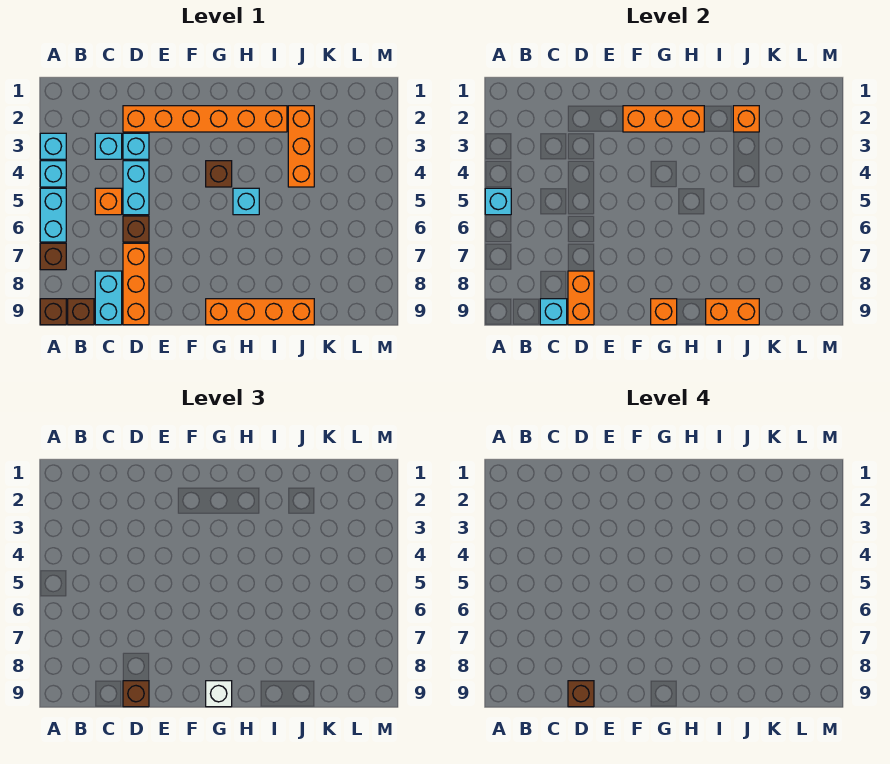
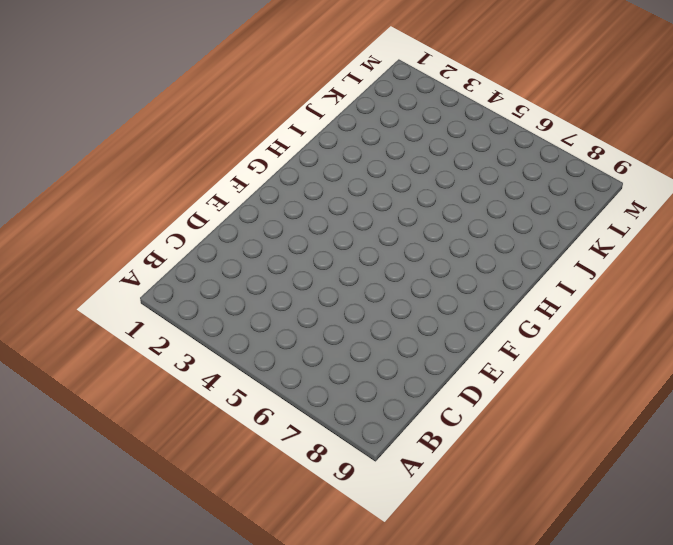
none -> cyan brick A3 level 1
none -> cyan brick A4 level 1
none -> cyan brick A5:A6 level 1

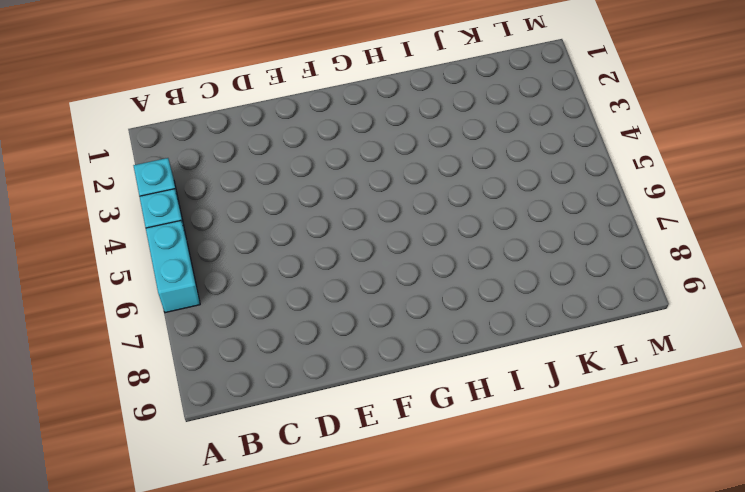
none -> brown brick A7 level 1
none -> brown brick A9 level 1
none -> brown brick B9 level 1

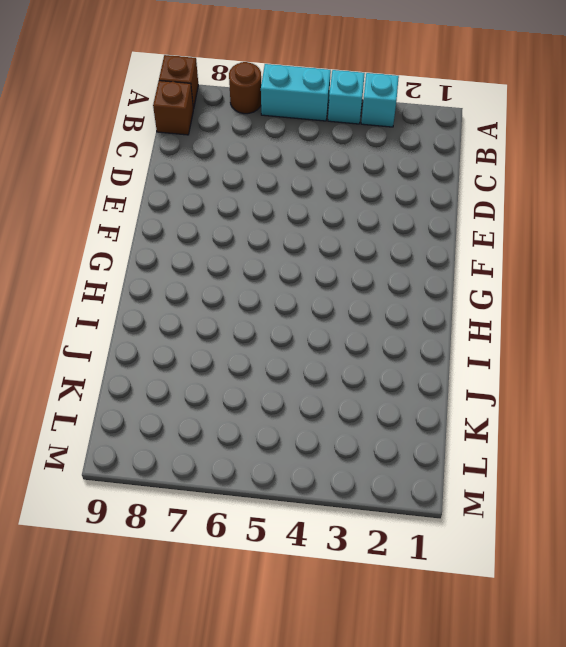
brown round brick A7 level 1 -> brown brick A7 level 1
none -> cyan brick C3 level 1
none -> orange brick C5 level 1
none -> cyan brick C8:C9 level 1

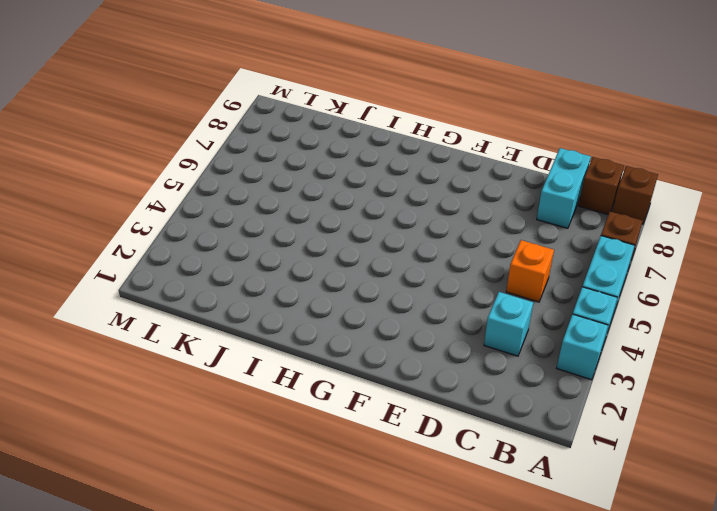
none -> orange brick D2:I2 level 1
none -> cyan brick D3 level 1
none -> cyan brick D4:D5 level 1

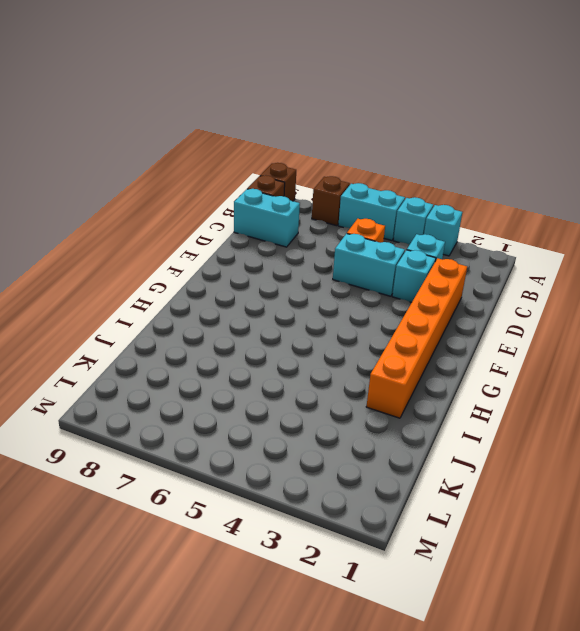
none -> brown brick D6 level 1
none -> orange brick D7:D9 level 1
none -> brown brick G4 level 1

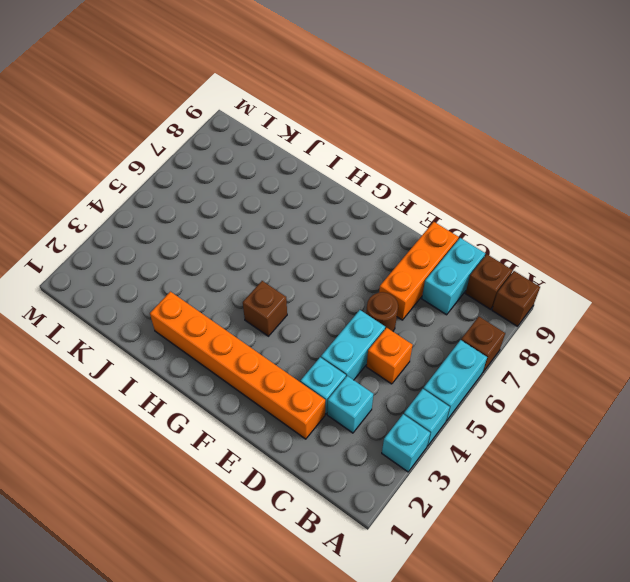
brown round brick D6 level 1 -> brown brick D6 level 1
none -> orange brick G9:J9 level 1
none -> cyan brick H5 level 1
none -> orange brick J2:J4 level 1

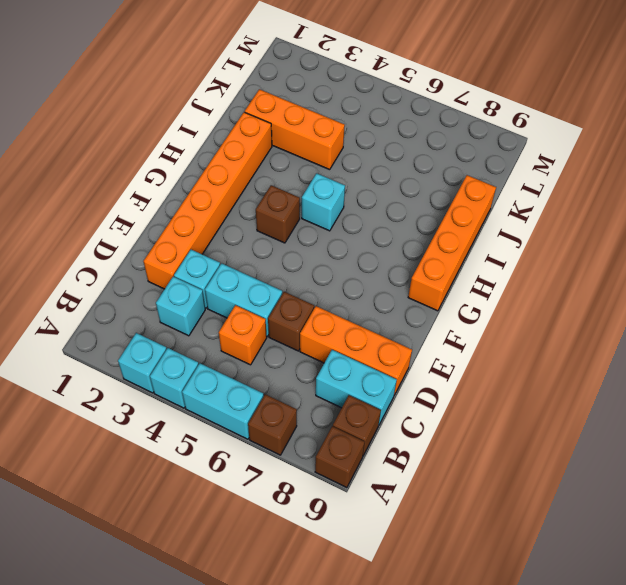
none -> cyan brick A5 level 2
none -> cyan brick C9 level 2
none -> orange brick D8:D9 level 2

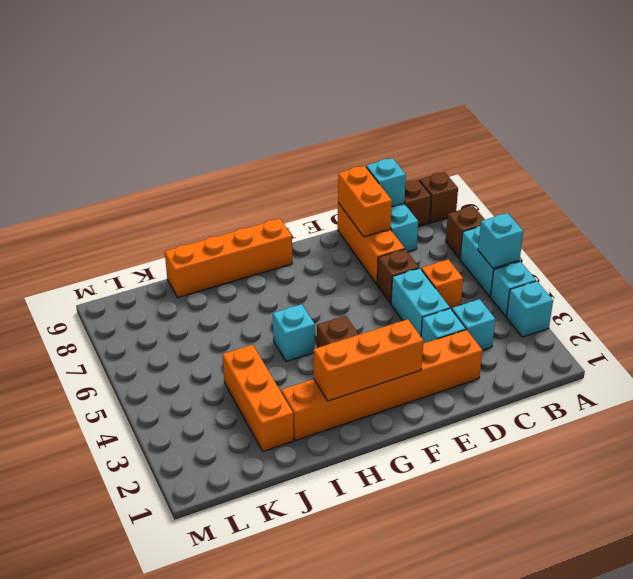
none -> orange brick G9 level 2
none -> orange brick I9:J9 level 2
none -> orange brick J2 level 2

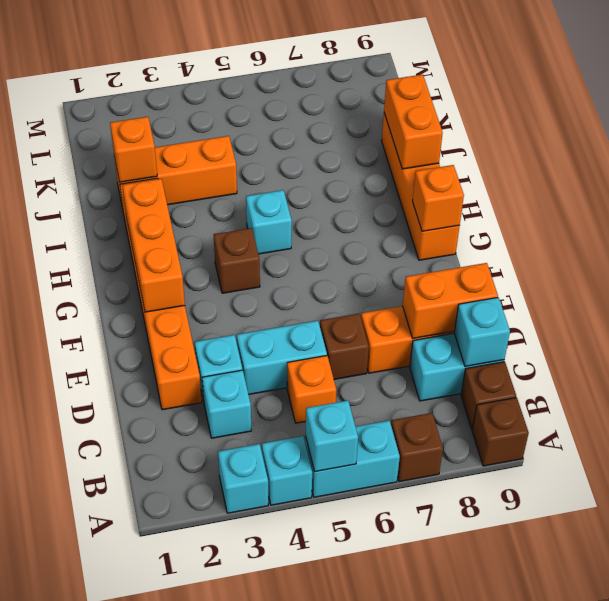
none -> brown brick D9 level 3
none -> white brick G9 level 3
none -> brown brick D9 level 4

